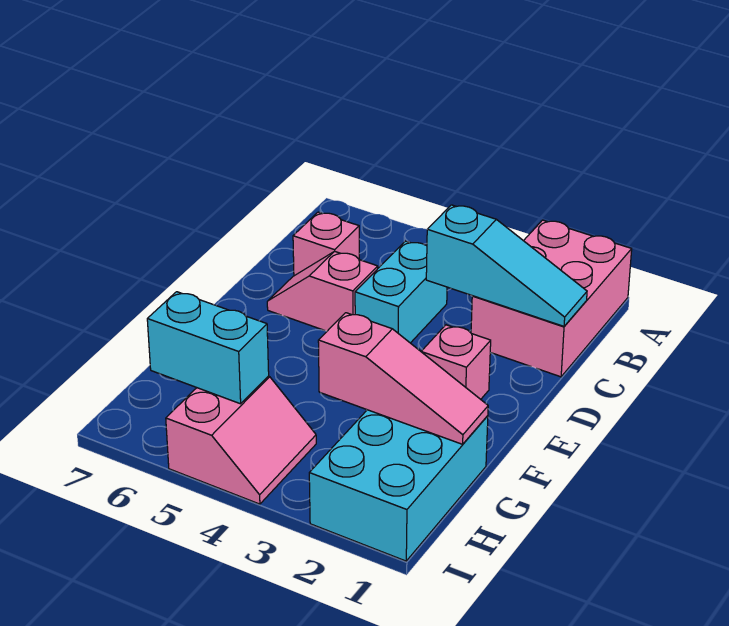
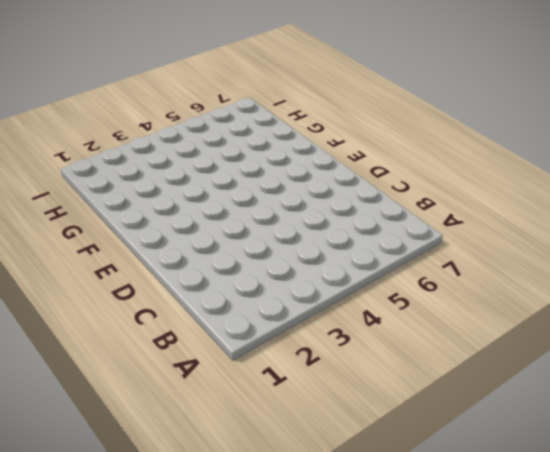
none -> pink brick A1:C2 level 1
none -> cyan brick C4:D4 level 1

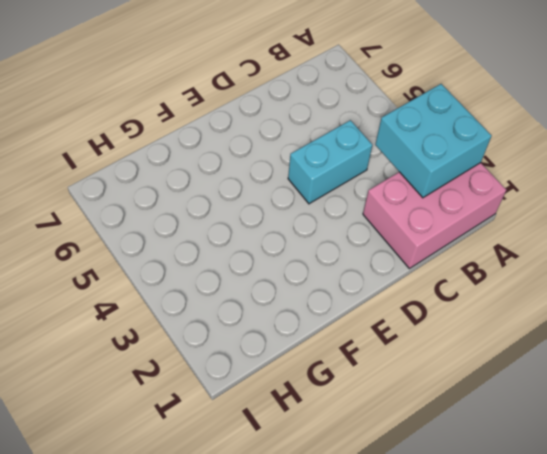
cyan brick A2:B3 level 2 -> none
none -> pink brick C6 level 1
none -> pink slope D5:D6 level 1 top 5

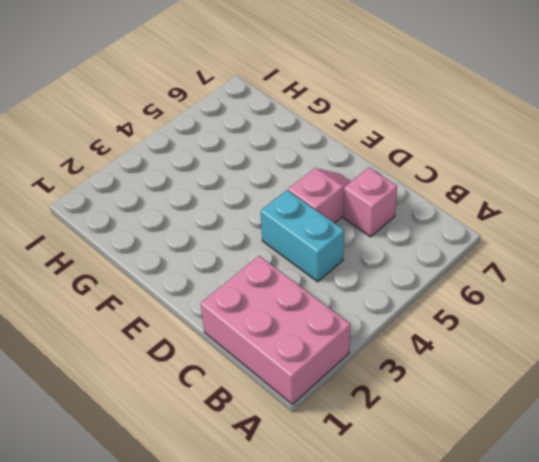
none -> pink brick E2 level 1
none -> cyan brick G1:I2 level 1

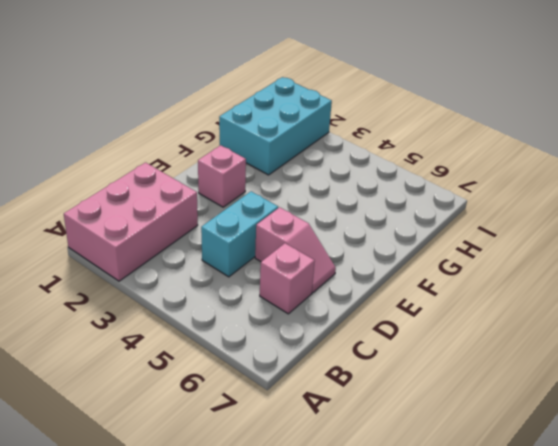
none -> pink slope H4:I5 level 1 top 5
none -> cyan slope C1:C3 level 2 top 3

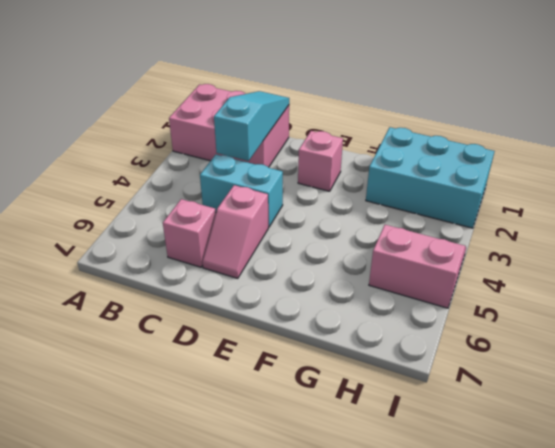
none -> pink slope G1:G3 level 2 top 3
none -> cyan brick H5:H6 level 2

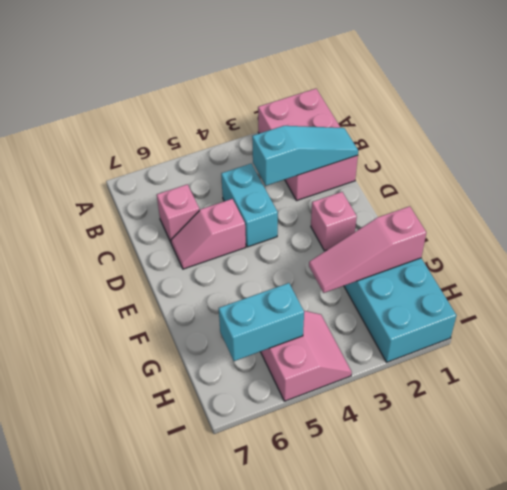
pink slope G1:G3 level 2 top 1 -> pink slope G1:G3 level 2 top 3

